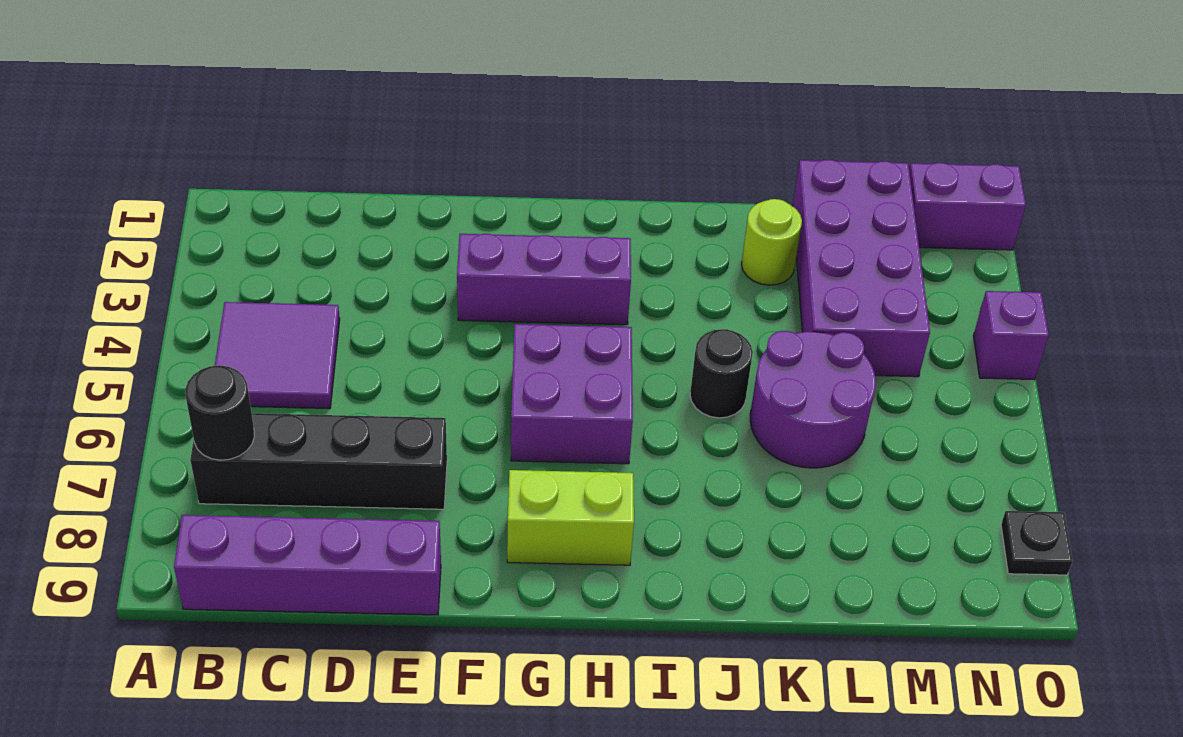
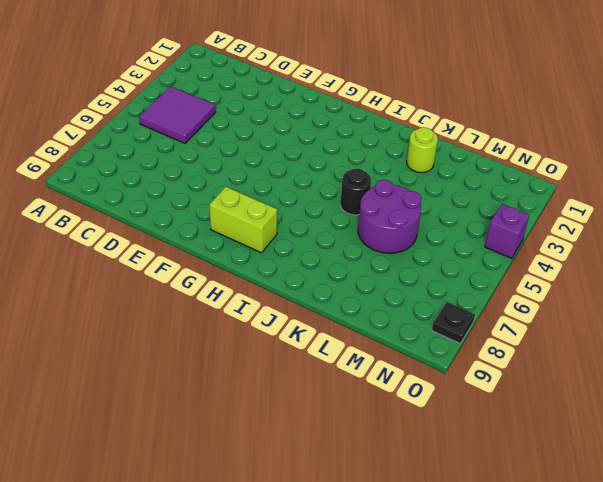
none -> black brick B7:E7 level 1
none -> purple brick B9:E9 level 1
none -> purple brick F3:H3 level 1

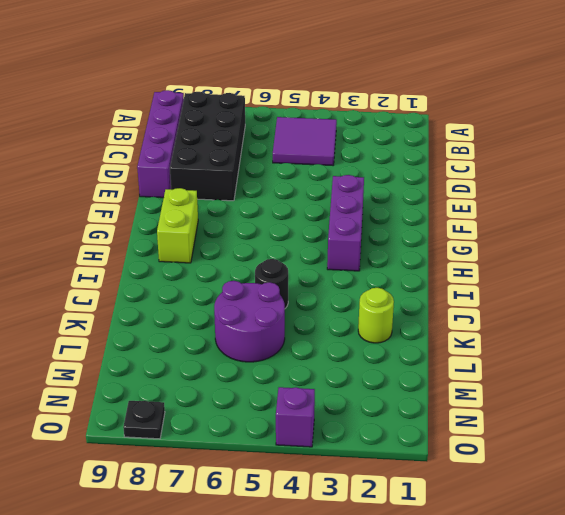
black brick B7:E8 level 1 -> black brick B7:E7 level 1
none -> purple brick G5:H6 level 1
none -> purple brick L1:M4 level 1
none -> purple brick N1:O1 level 1

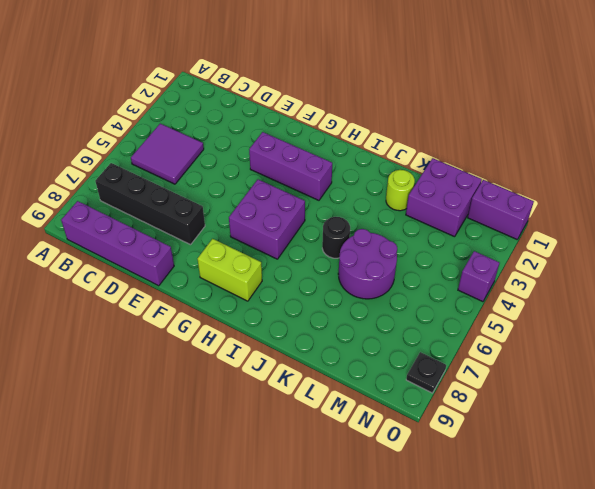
purple brick L1:M2 level 1 -> purple brick L1:M4 level 1
none -> black round brick B7 level 2

